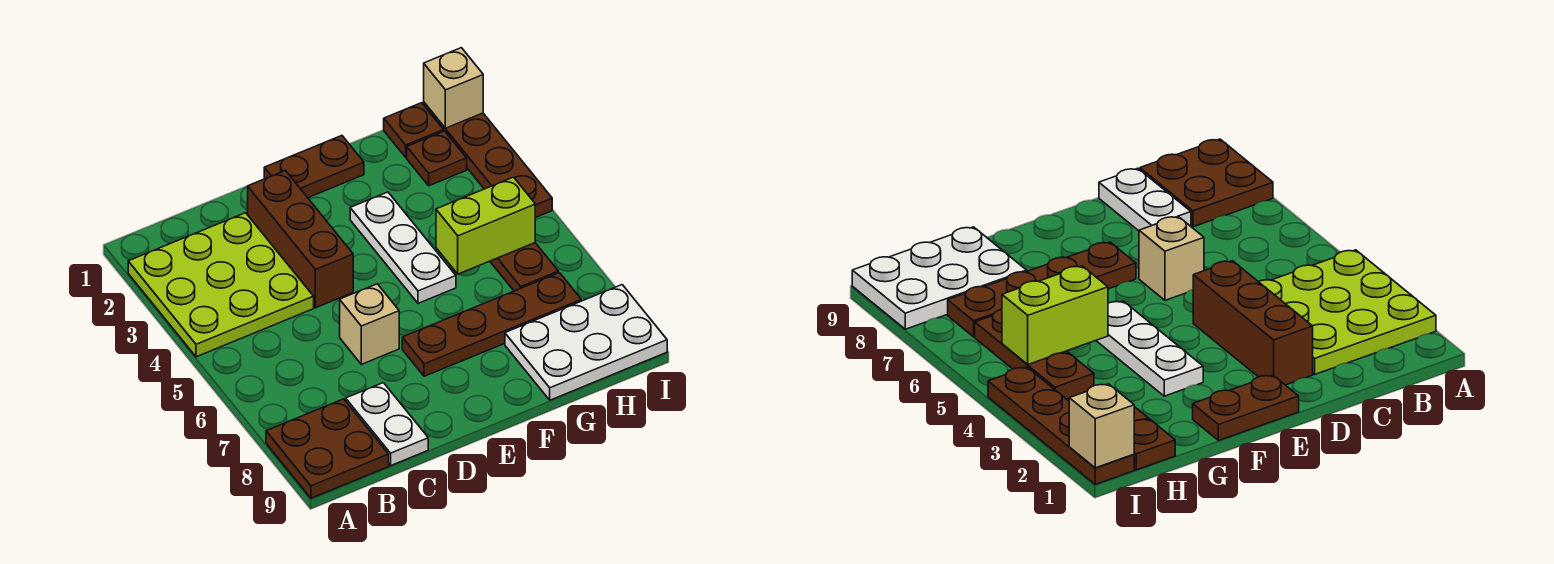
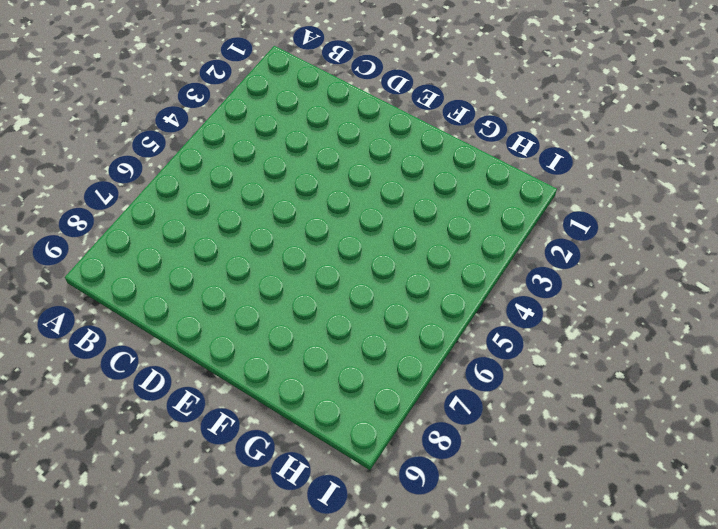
none -> lime plate A2:C4 level 1
none -> brown plate A8:B9 level 1
none -> white plate C8:C9 level 1

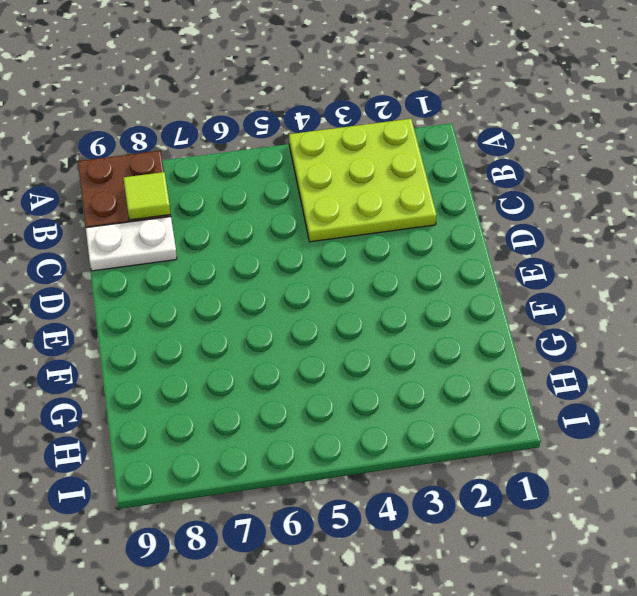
lime tile B8 level 2 -> none
none -> brown brick D2:D4 level 1
none -> tan brick D6 level 1
none -> brown plate E1:F1 level 1

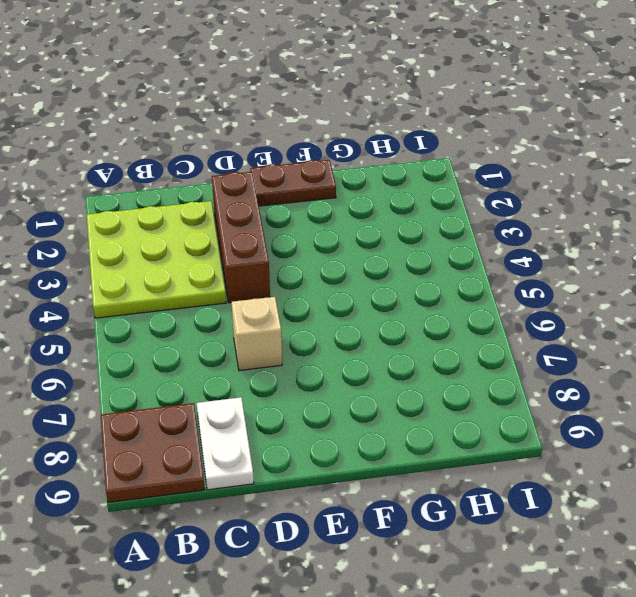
none -> brown plate E7:H7 level 1
none -> white plate F3:F5 level 1
none -> white plate G8:I9 level 1

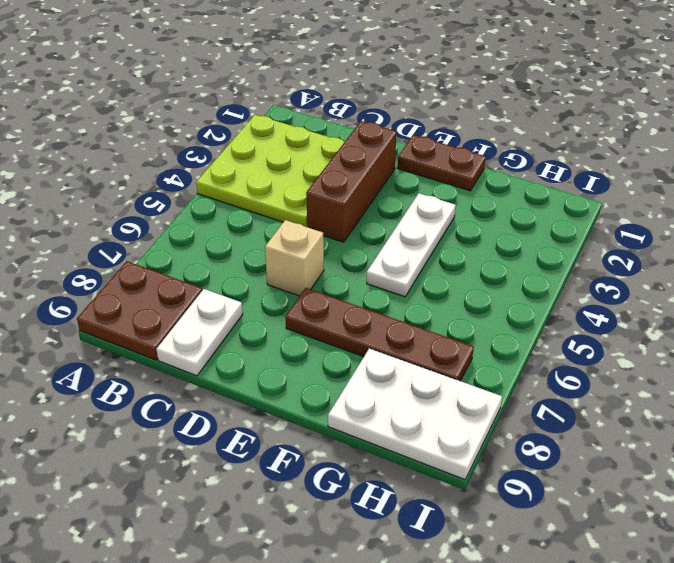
none -> brown plate H1 level 1
none -> brown plate H2 level 1
none -> brown plate H4:H6 level 1

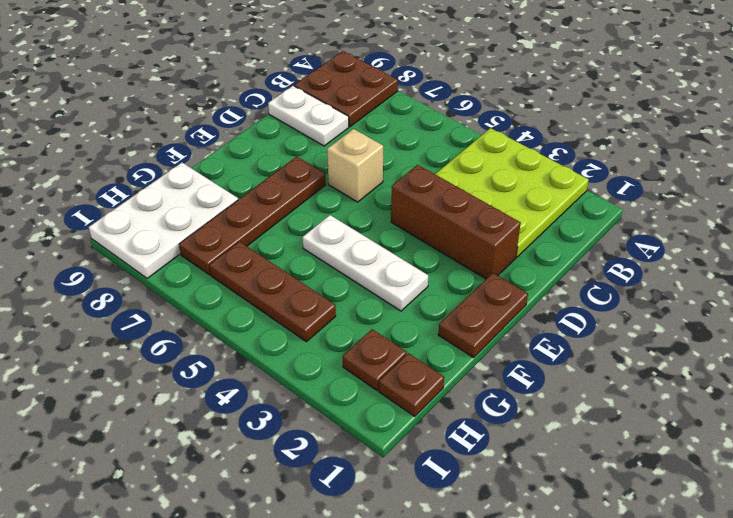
none -> brown plate I1:I4 level 1
none -> lime brick G5:H5 level 2
none -> tan brick I1 level 2

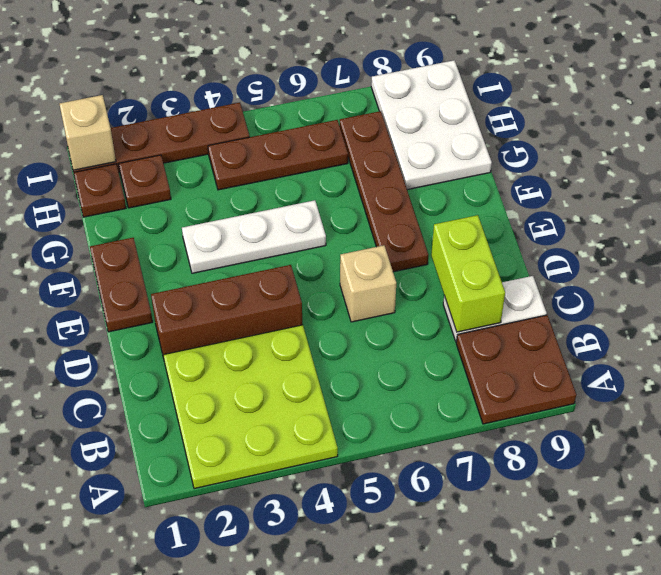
lime brick C8:D8 level 2 -> lime brick G5:H5 level 2

